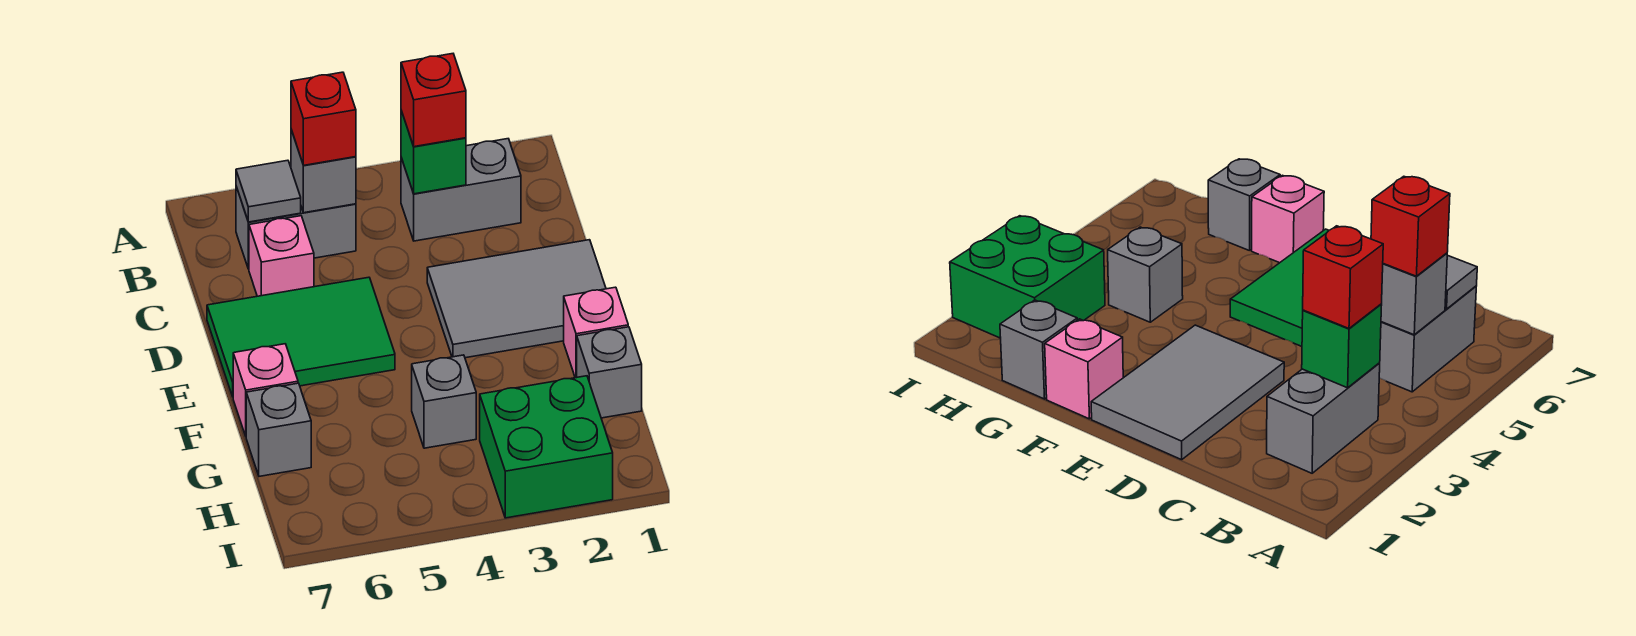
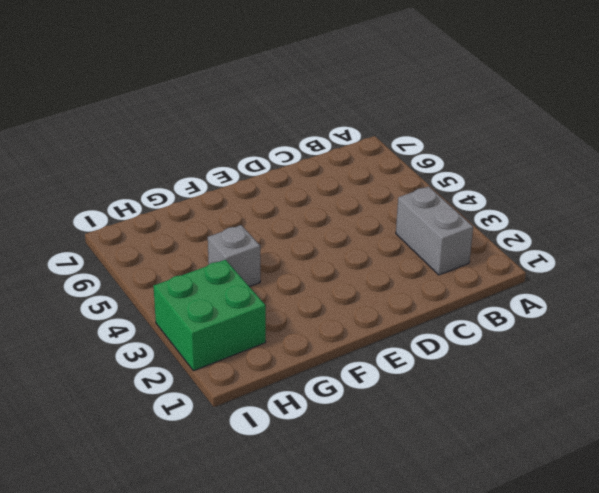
none -> grey brick B5:B6 level 1
none -> pink brick C6 level 1
none -> grey tile D1:E3 level 1

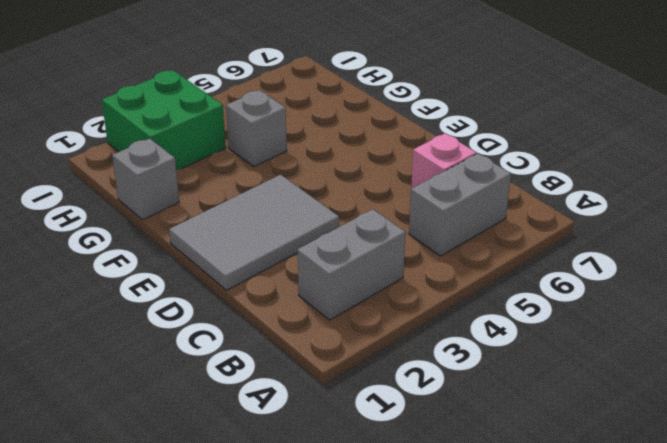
none -> green tile D5:E7 level 1
none -> pink brick F1 level 1
none -> pink brick F7 level 1

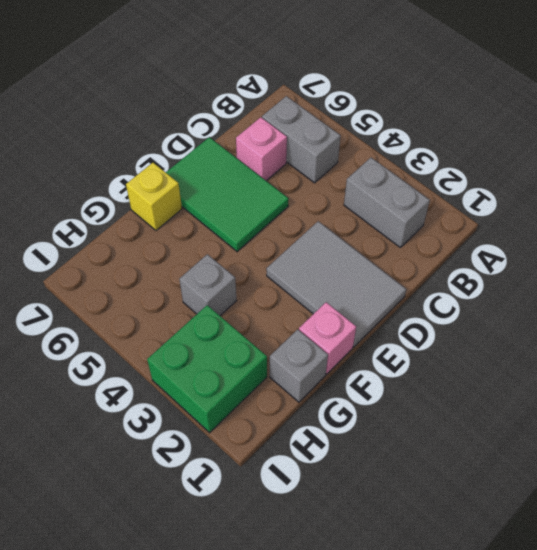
yellow brick F7 level 1 -> pink brick F7 level 1
none -> grey brick G7 level 1
none -> green brick B3 level 2
none -> grey brick B5 level 2

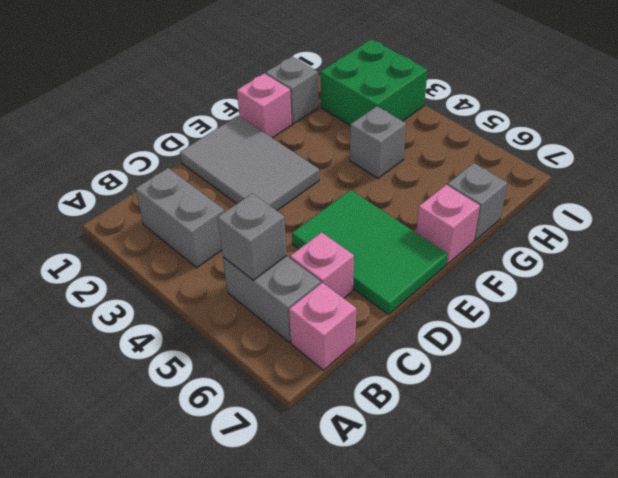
pink brick B7 level 1 -> none
none -> green brick B3 level 2
none -> grey tile B6 level 2
none -> red brick B3 level 3

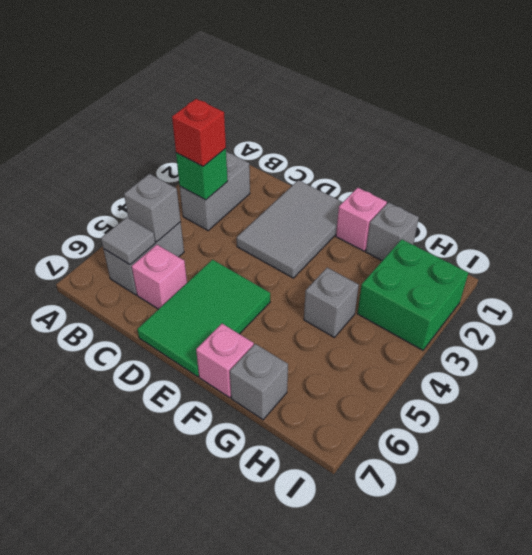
none -> red brick B5 level 3

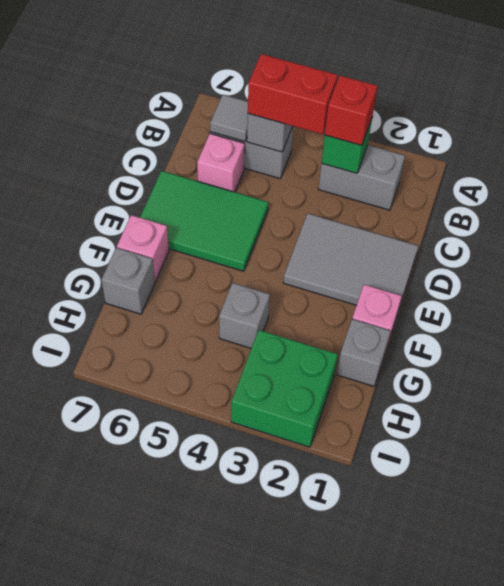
red brick B4:B5 level 3 -> red brick B5 level 3

